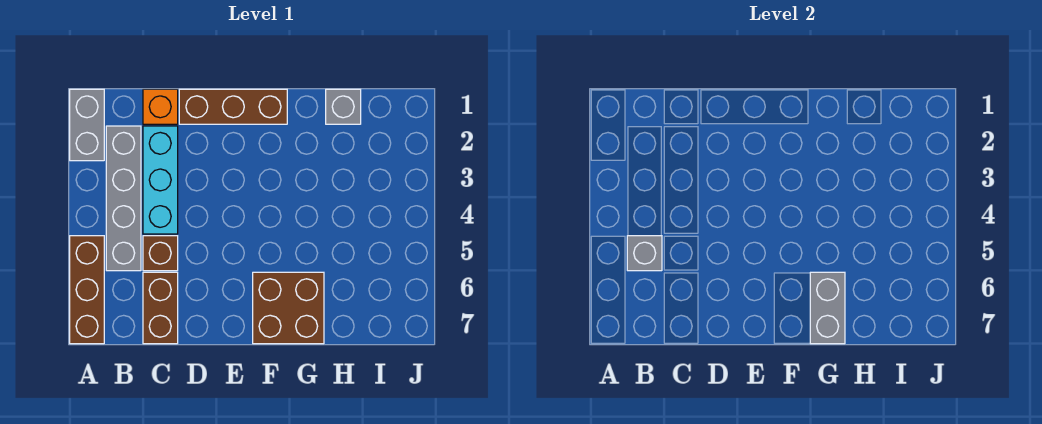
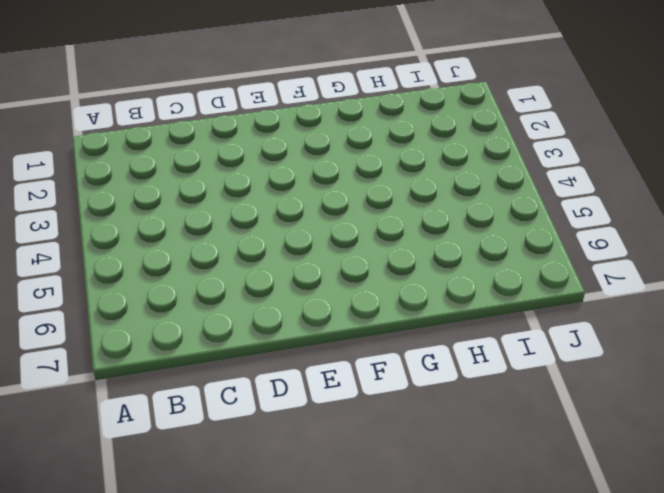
none -> grey brick A1:A2 level 1
none -> brown brick A5:A7 level 1
none -> grey brick B2:B5 level 1

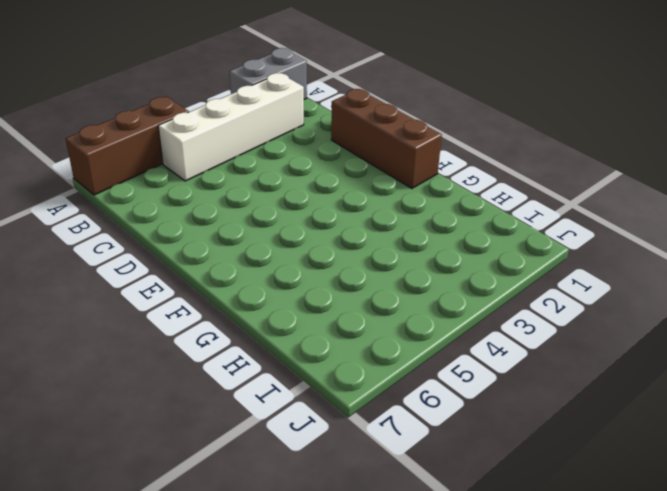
white brick B2:B5 level 1 -> grey brick B2:B5 level 1
none -> orange brick C1 level 1
none -> cyan brick C2:C4 level 1
none -> brown brick C5 level 1

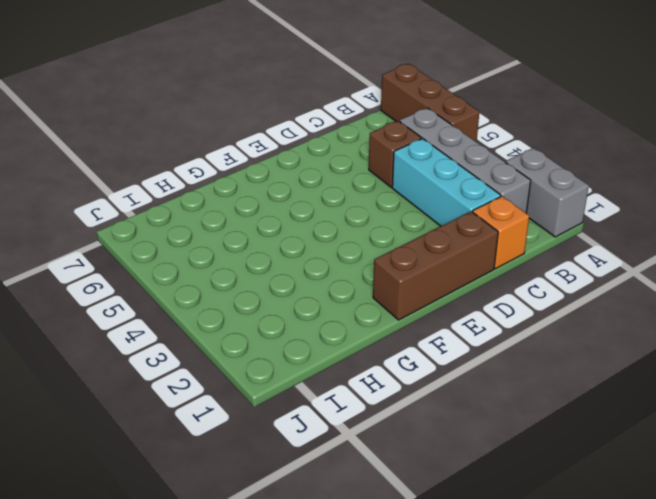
none -> brown brick C6:C7 level 1
none -> brown brick F6:G7 level 1
none -> grey brick H1 level 1

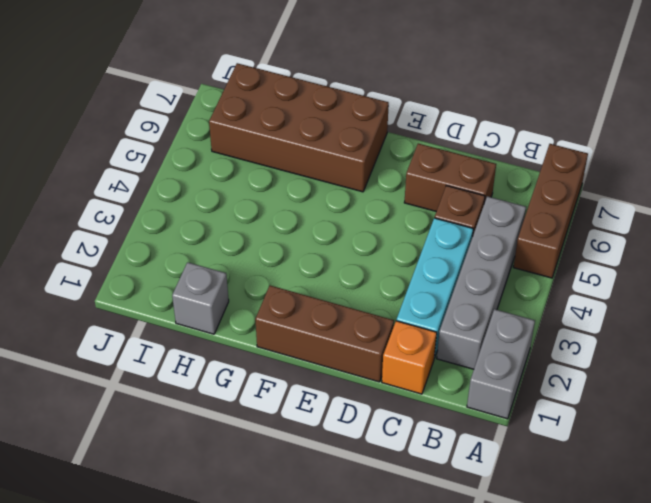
brown brick C6:D6 level 1 -> brown brick C6:C7 level 1
brown brick F6:I7 level 1 -> brown brick F6:G7 level 1
none -> grey brick B5 level 2
none -> grey brick G6:G7 level 2

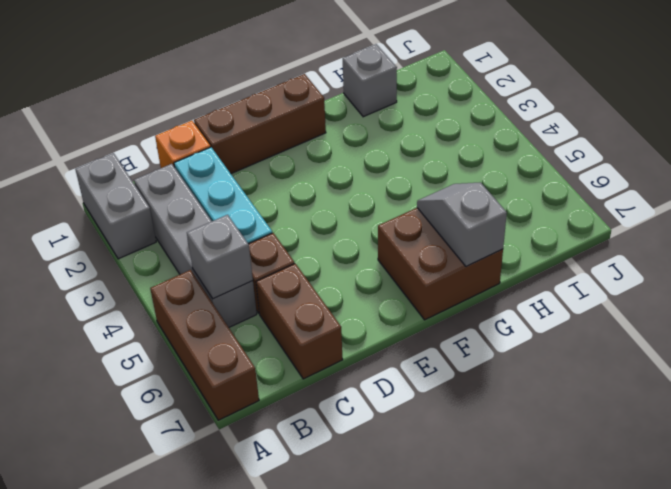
grey slope G6:G7 level 2 top 7 -> grey brick G6:G7 level 2

